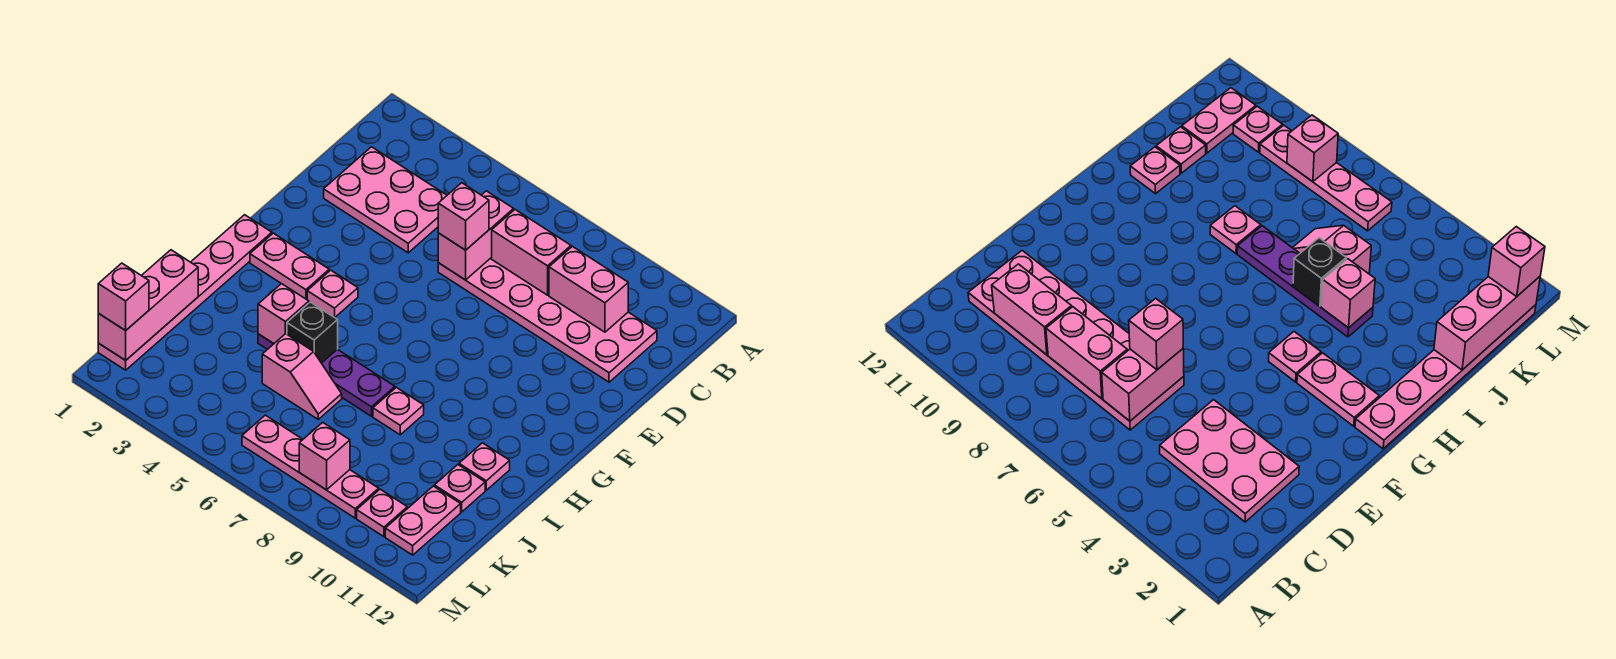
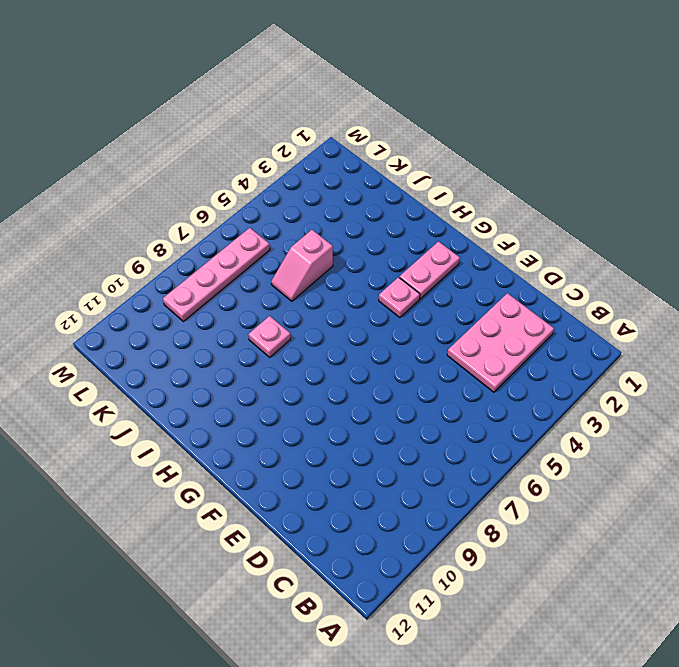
none -> pink plate C6:D11 level 1
none -> pink plate G1:L1 level 1
none -> purple plate I4:I7 level 1

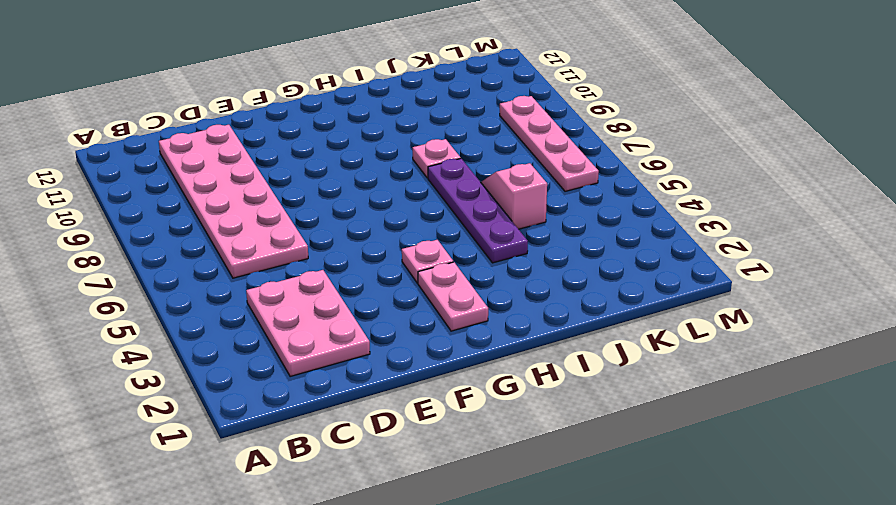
none -> pink plate G1:L1 level 1
none -> pink plate I11 level 1
none -> pink plate J11 level 1

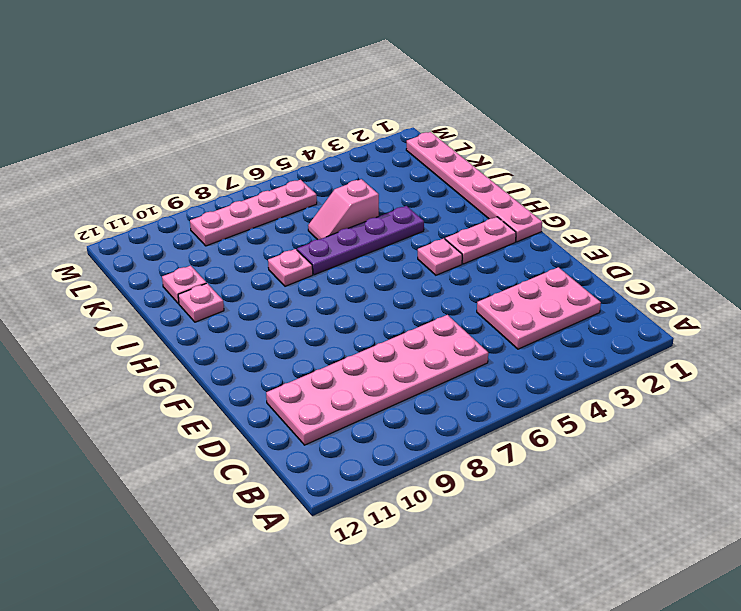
none -> pink plate K11:L11 level 1
none -> pink plate L10 level 1
none -> pink brick C6:D6 level 2

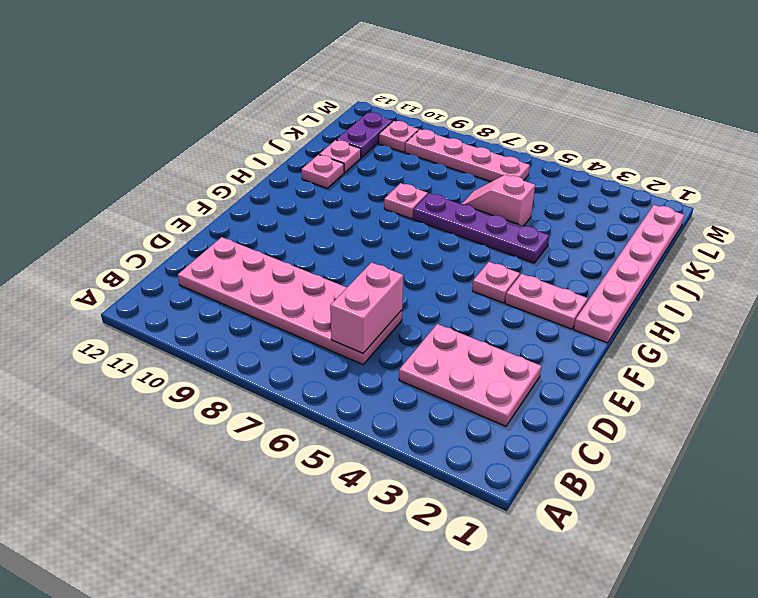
purple plate K11:L11 level 1 -> pink plate K11:L11 level 1
none -> pink brick C7:C8 level 2
none -> pink brick C9:C10 level 2
none -> pink brick I4 level 2

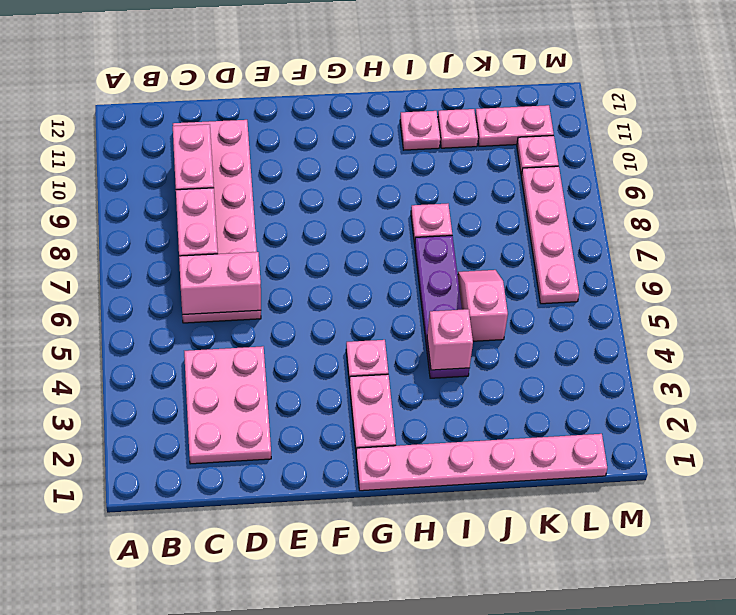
none -> black brick I5 level 2
none -> pink brick J1:L1 level 2
none -> pink brick L8 level 2

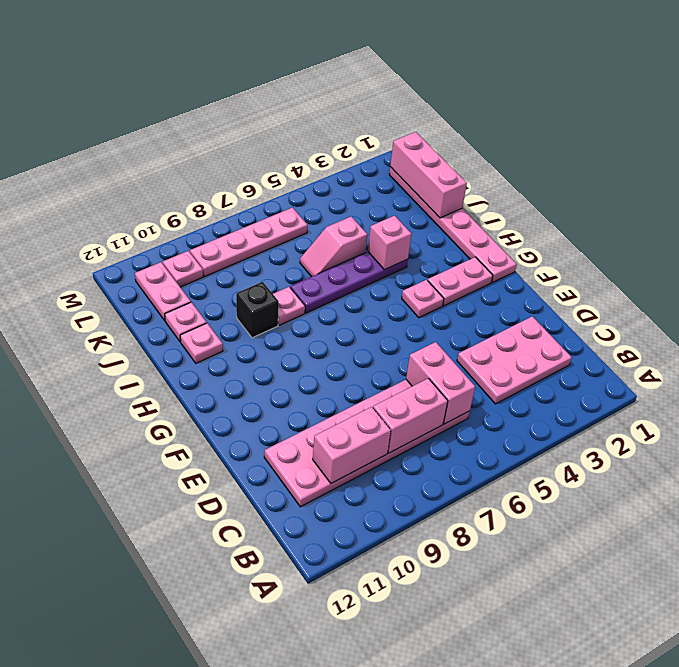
black brick I9 level 1 -> black brick I5 level 2
none -> pink brick L8 level 2
none -> pink brick D6 level 3
none -> pink brick L1 level 3

